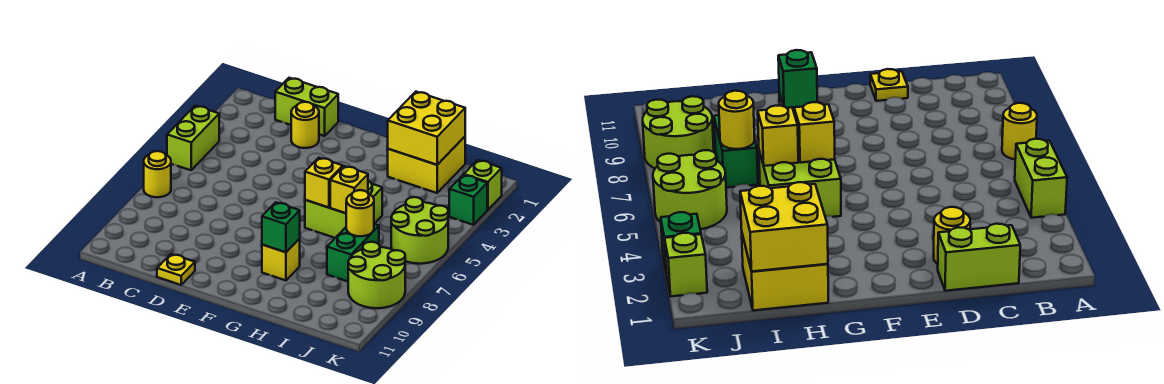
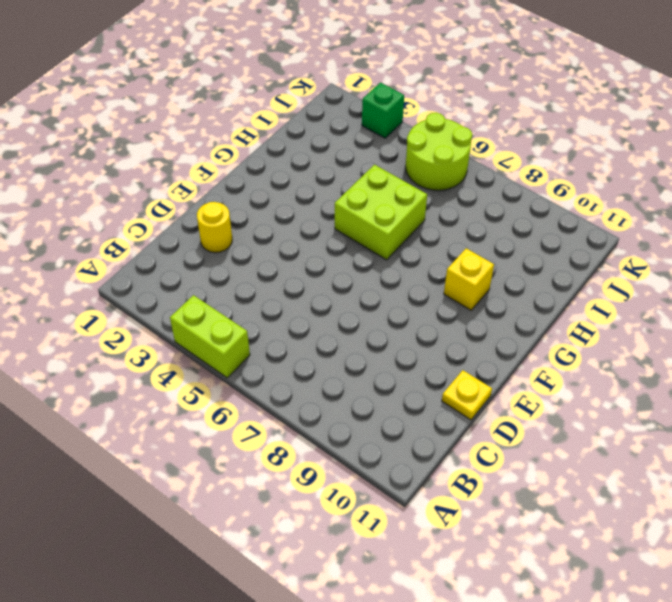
none -> yellow round brick A7 level 1
none -> lime brick C1:D1 level 1
none -> yellow brick H1:I2 level 1

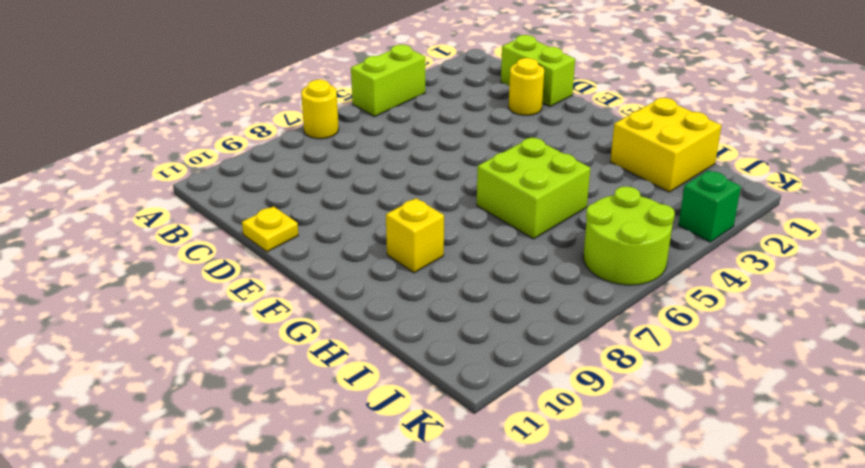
none -> green brick I7:I8 level 1
none -> lime round brick J8:K9 level 1
none -> lime brick K2 level 1

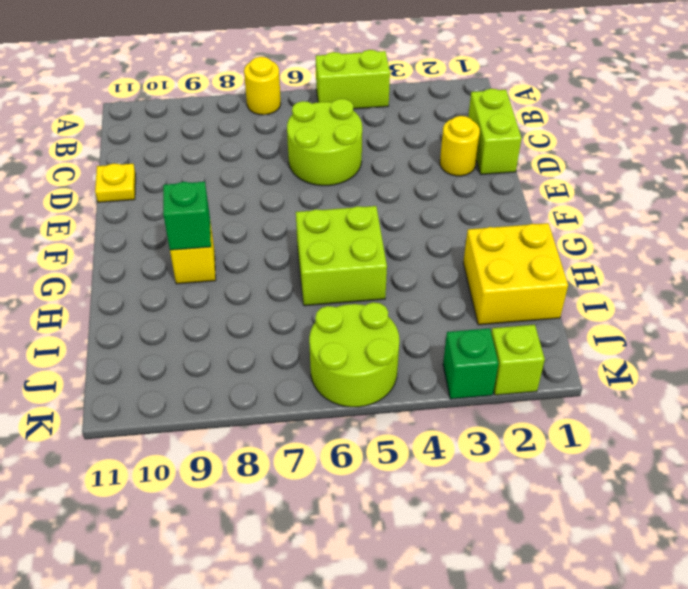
lime round brick C5:D6 level 1 -> lime round brick J8:K9 level 1
none -> green brick I7:I8 level 1
none -> yellow brick G6 level 2
none -> yellow brick H1:I2 level 2

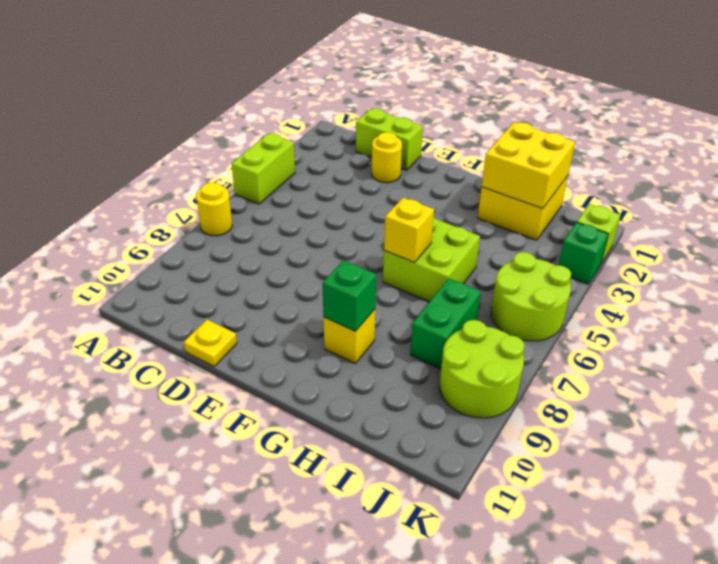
none -> yellow brick H6 level 2
none -> yellow round brick I7 level 2

